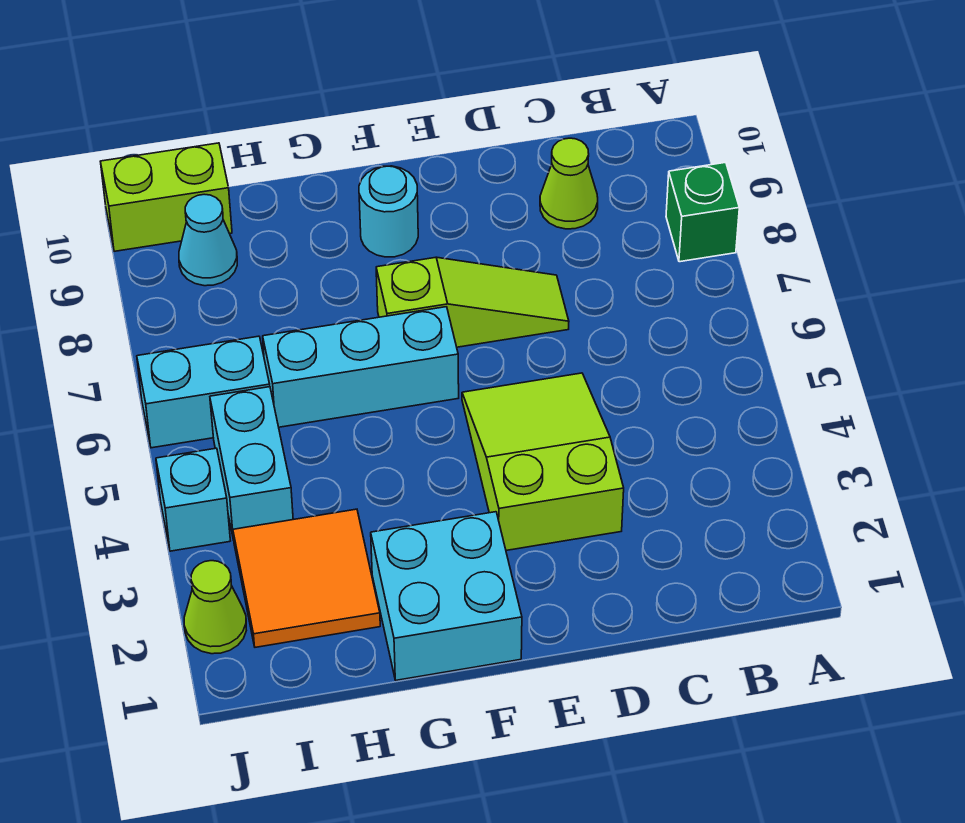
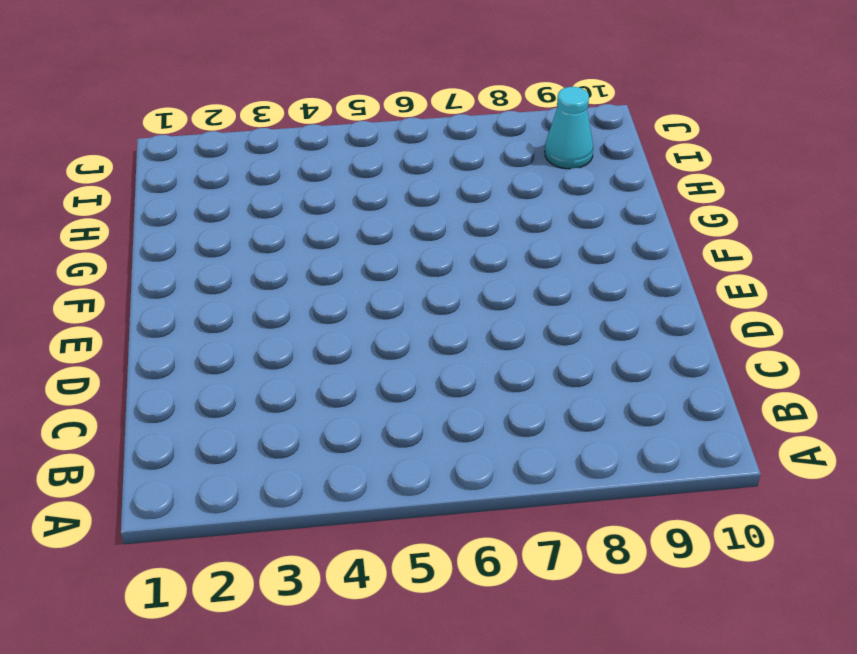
none -> green brick A8 level 1
none -> lime cone C9 level 1
none -> lime slope D3:E5 level 1 top 3

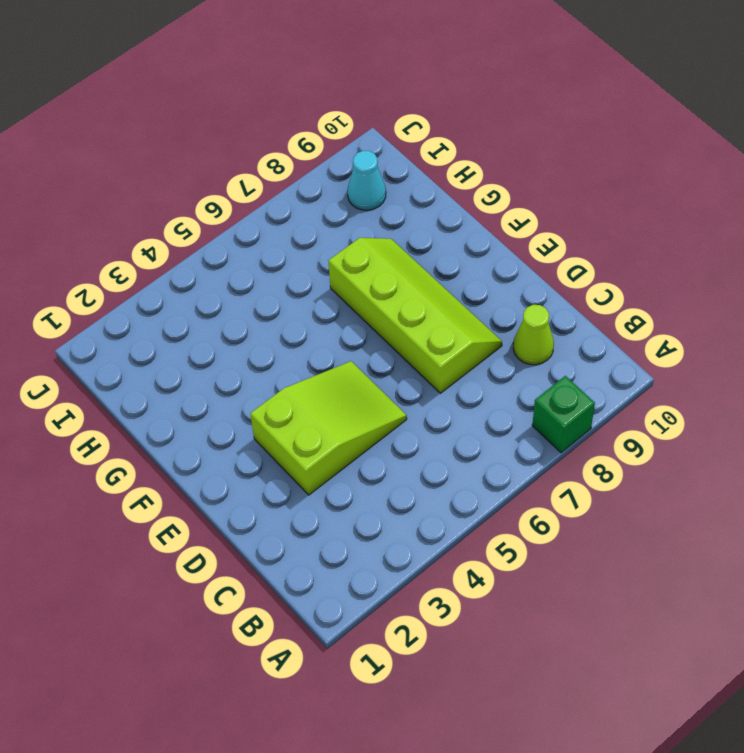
lime slope D7:G8 level 1 top 7 -> lime slope D7:F7 level 1 top F
none -> cyan brick F1:G2 level 1
none -> cyan brick F6:H6 level 1
none -> cyan round brick F9 level 1

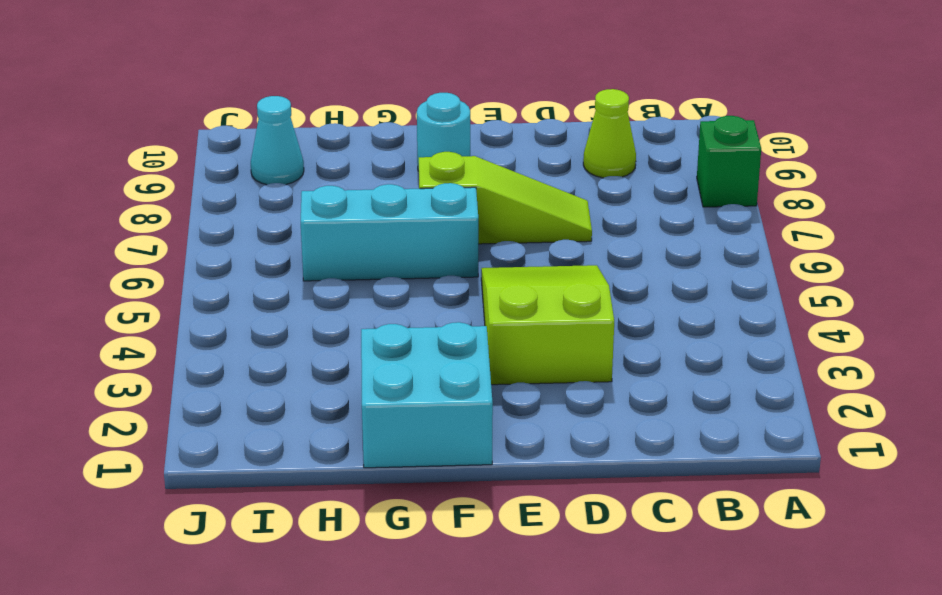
none -> orange tile H2:I3 level 1
none -> cyan brick I4:I5 level 1
none -> cyan brick I6:J6 level 1

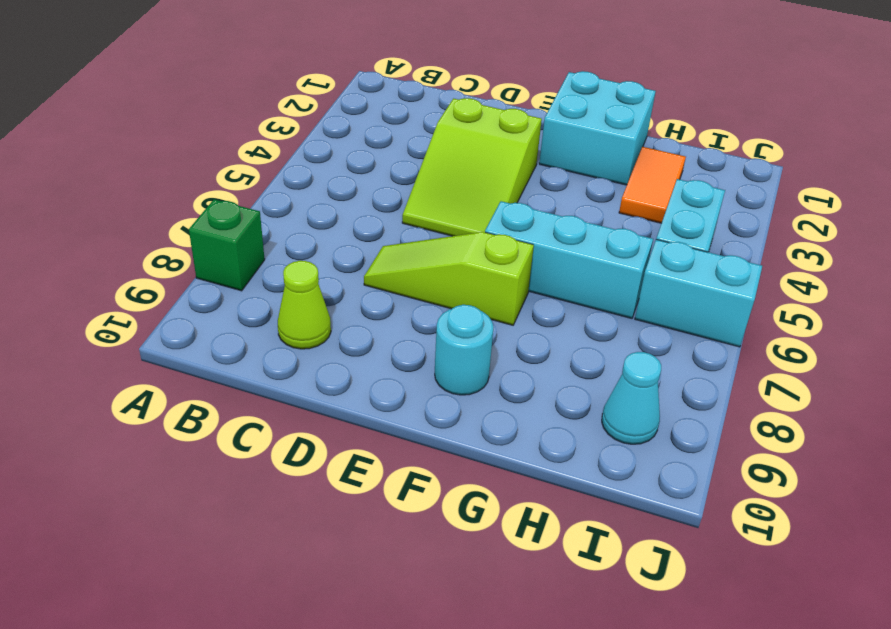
orange tile H2:H3 level 1 -> orange tile H2:I3 level 1
none -> lime brick I10:J10 level 1
none -> lime cone J2 level 1
none -> cyan brick J4 level 1

